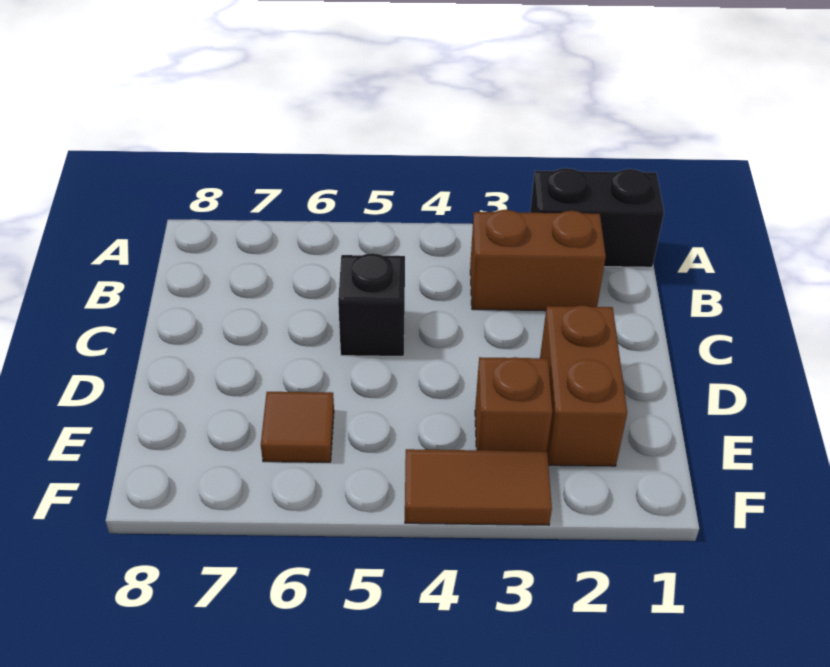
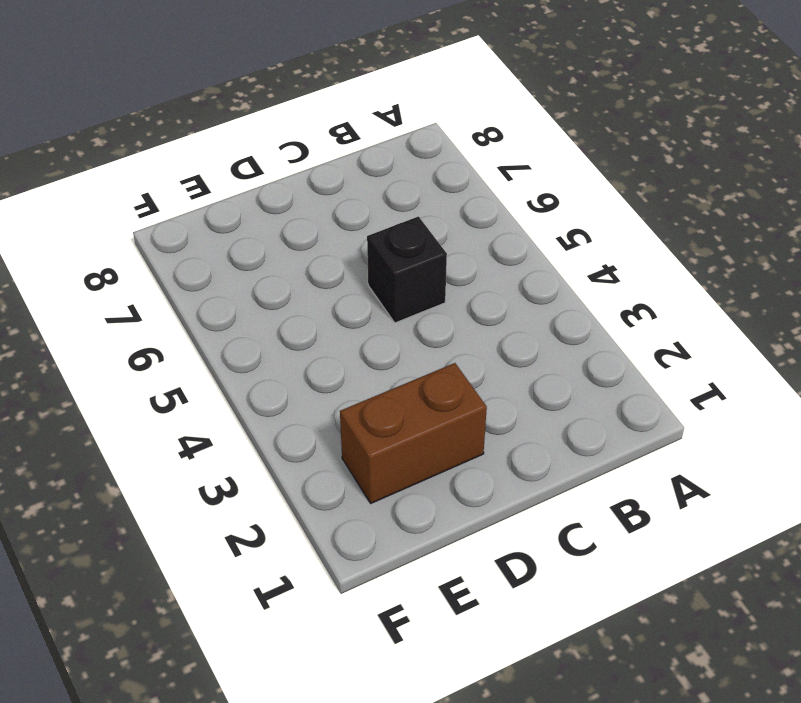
none -> black brick A1:A2 level 1
none -> brown brick B2:B3 level 1

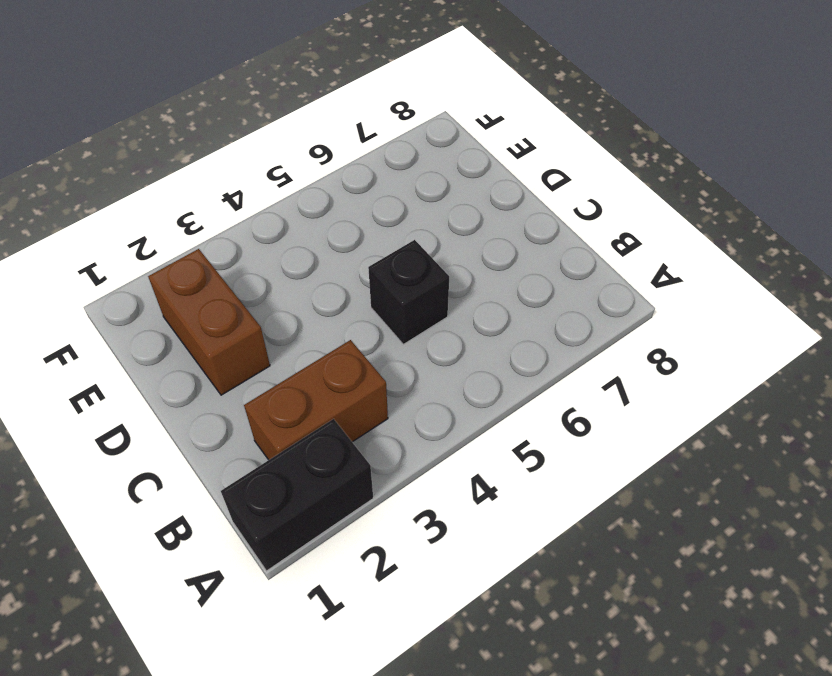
none -> brown brick E3 level 1
none -> brown tile E6 level 1

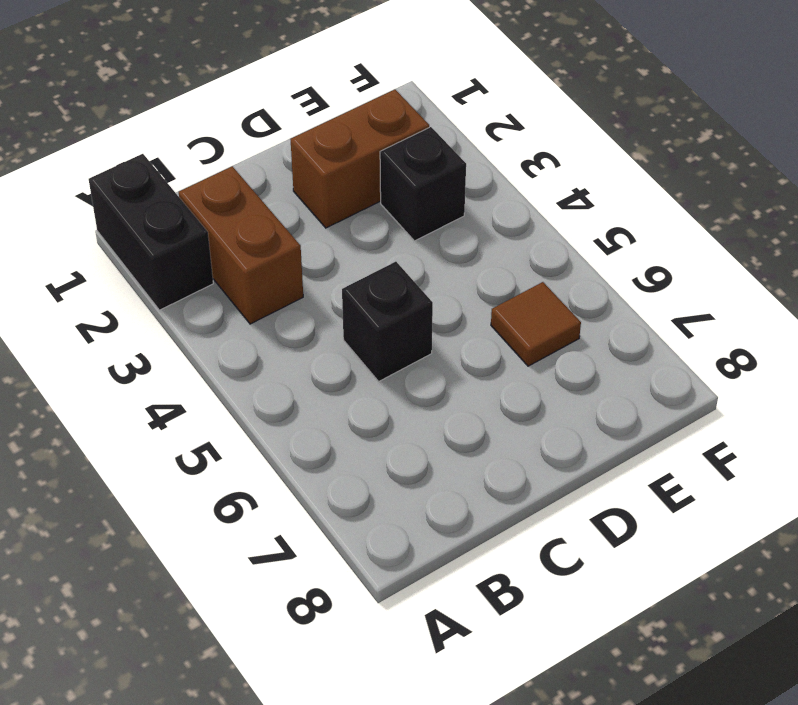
black brick E3 level 1 -> brown brick E3 level 1
none -> brown tile F3:F4 level 1

